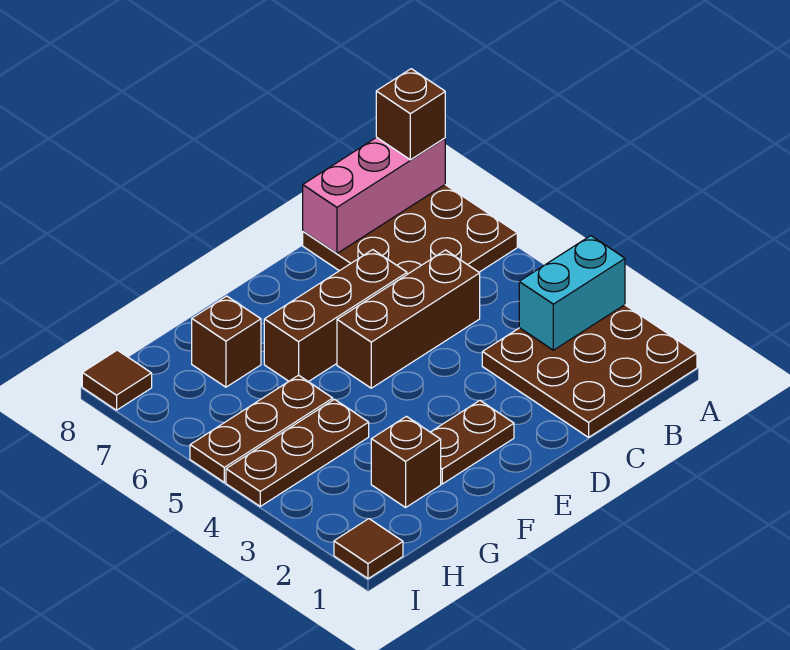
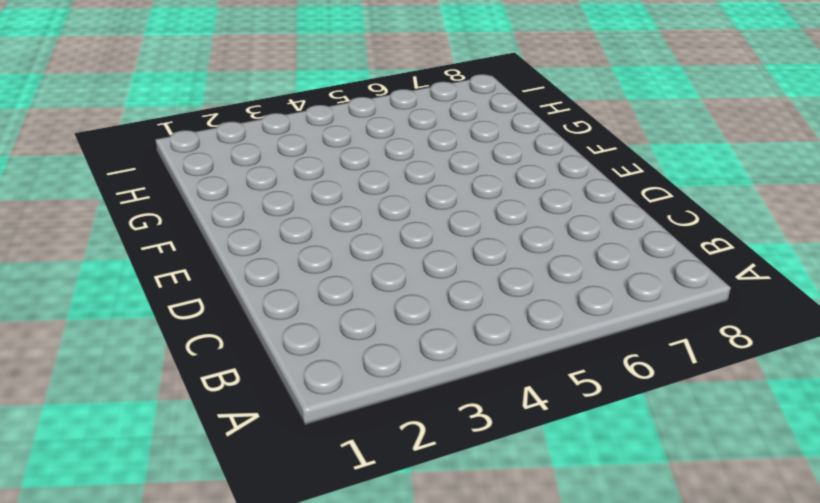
none -> brown plate A1:C3 level 1
none -> brown plate A6:C8 level 1
none -> brown brick C5:E5 level 1

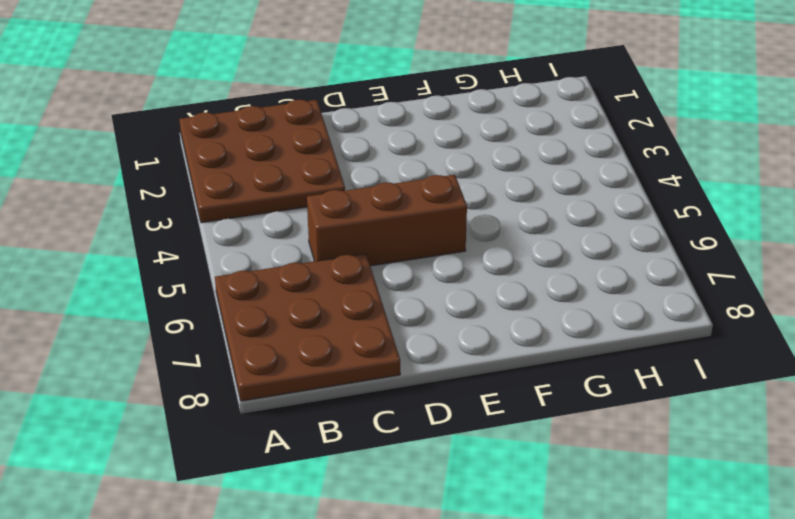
none -> brown brick D6:F6 level 1
none -> brown plate E2:F2 level 1
none -> brown brick G2 level 1

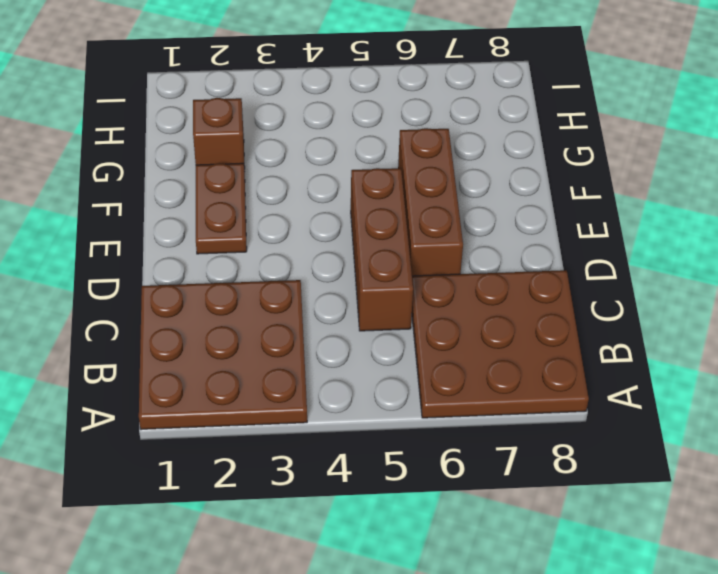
none -> brown plate G4:I4 level 1
none -> brown plate G5:I5 level 1
none -> brown brick G7 level 1

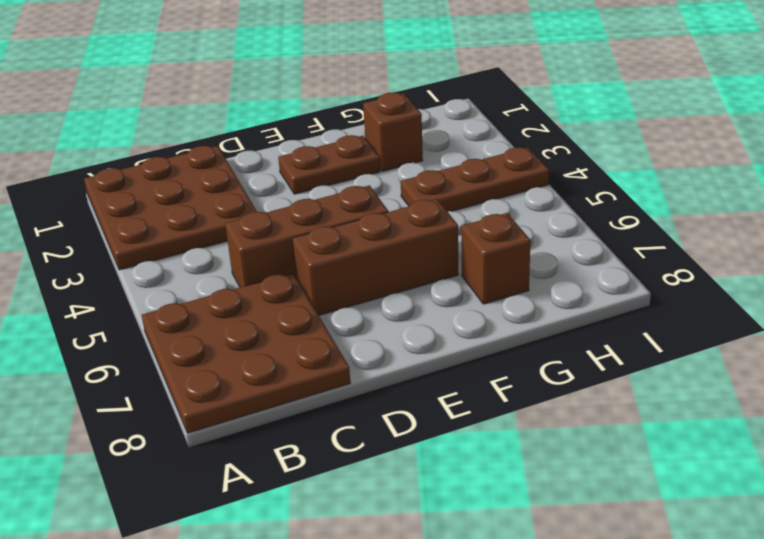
none -> brown plate G5:I5 level 1
none -> brown tile I1 level 1
none -> brown tile I8 level 1

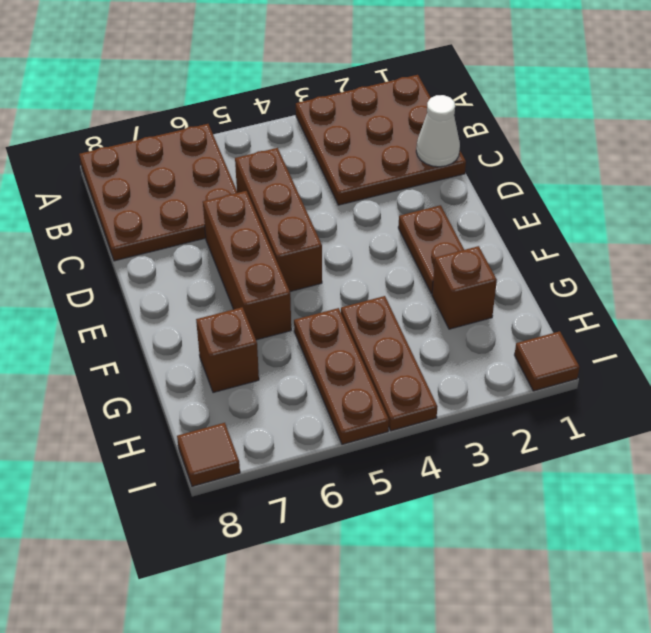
white cone C1 level 2 -> none
none -> cyan brick A3:B3 level 2
none -> pink brick A8:C8 level 2
none -> brown brick A8 level 3

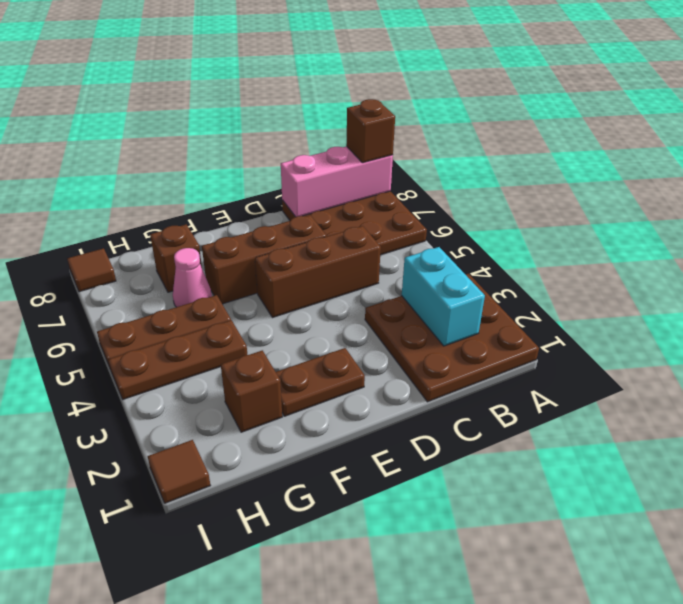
cyan brick B2:B3 level 2 -> cyan brick A3:B3 level 2
pink cone G6 level 1 -> none

